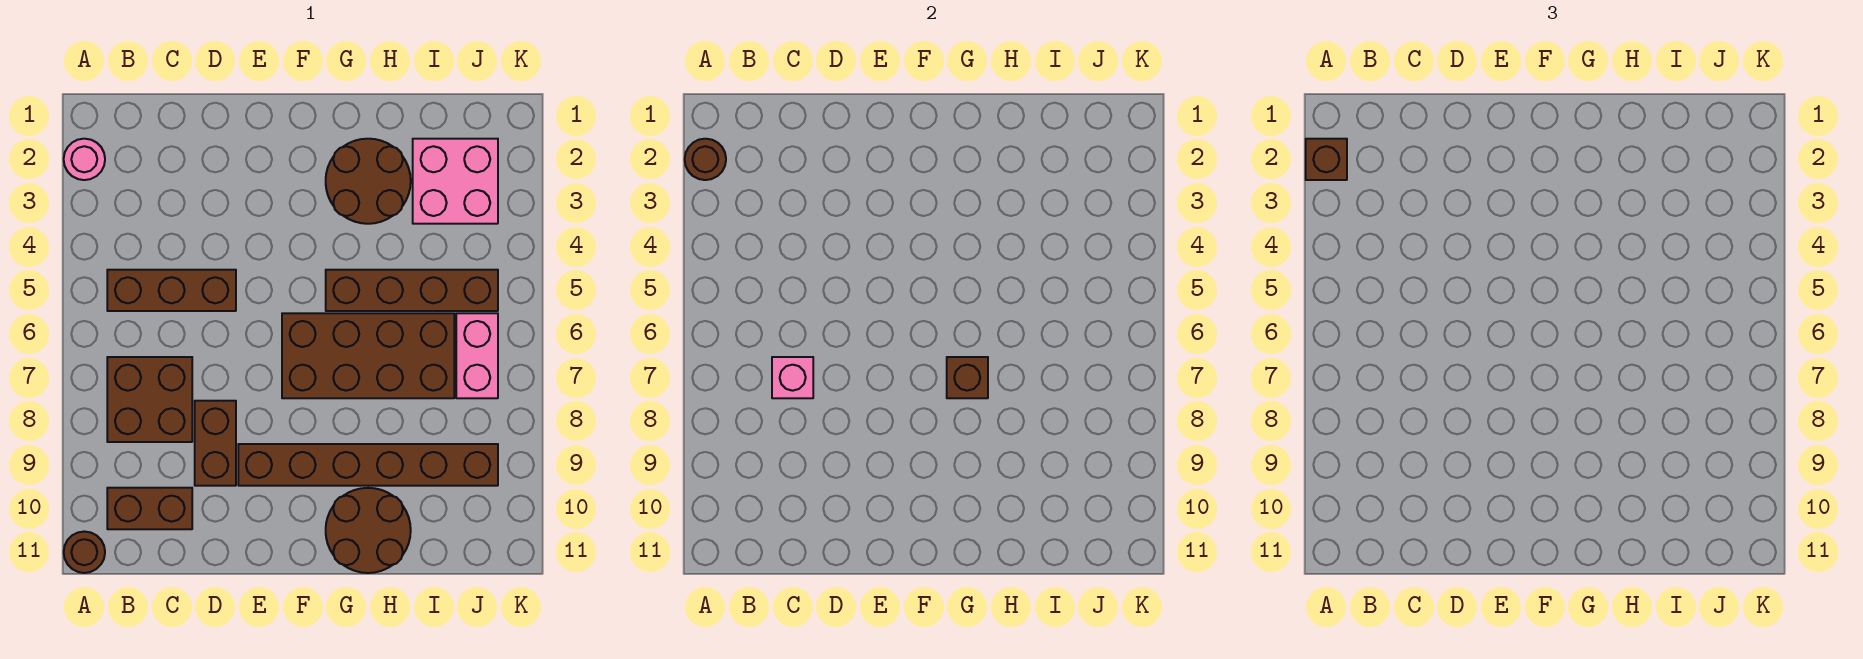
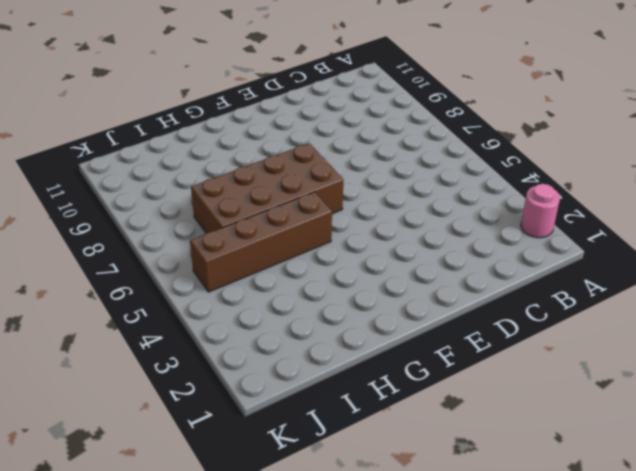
none -> brown round brick A11 level 1
none -> brown brick B5:D5 level 1
none -> brown brick B7:C8 level 1

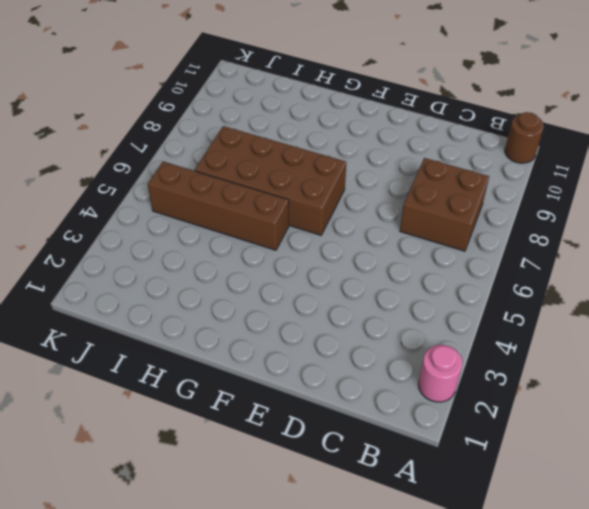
none -> brown brick B5:D5 level 1
none -> brown brick B10:C10 level 1
none -> brown brick D8:D9 level 1

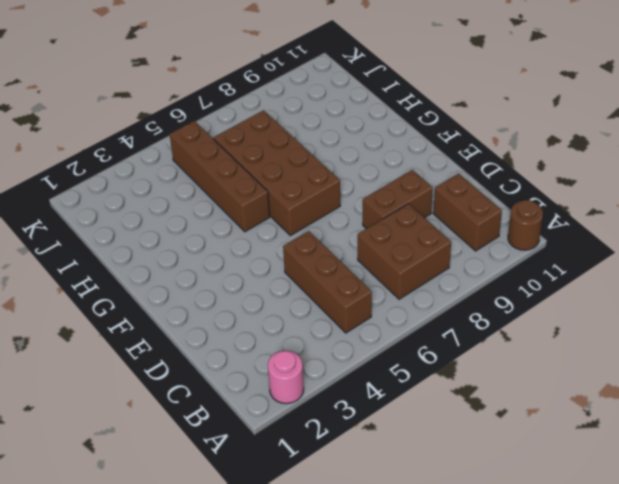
none -> brown brick E9:J9 level 1
none -> brown round brick G2:H3 level 1
none -> brown round brick G10:H11 level 1

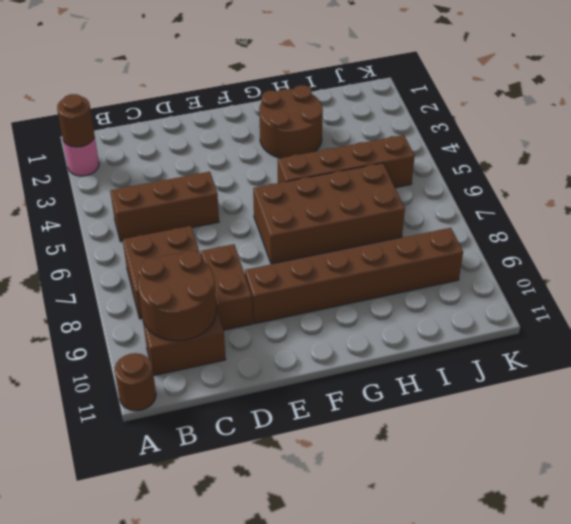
brown round brick B9:C10 level 2 -> brown round brick G10:H11 level 1
none -> pink brick I2:J3 level 1
none -> pink brick J6:J7 level 1
none -> pink brick C7 level 2

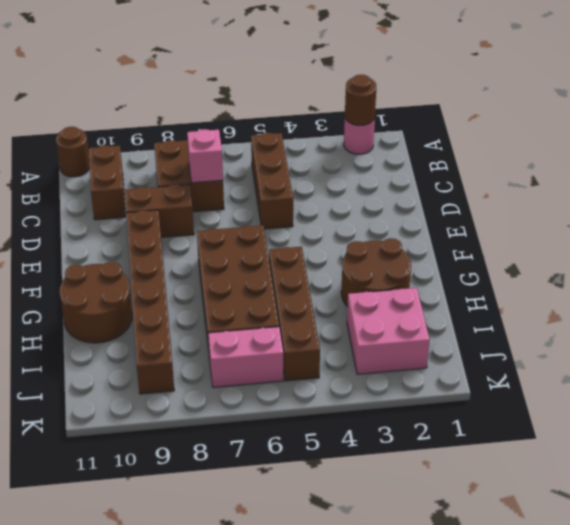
none -> brown brick G7 level 2
none -> brown brick A2 level 3

